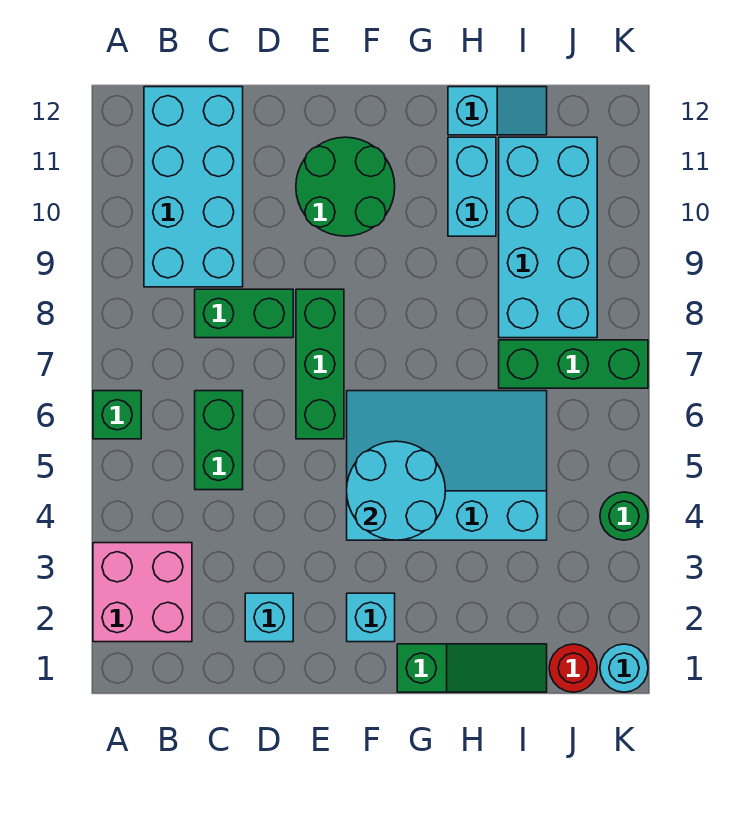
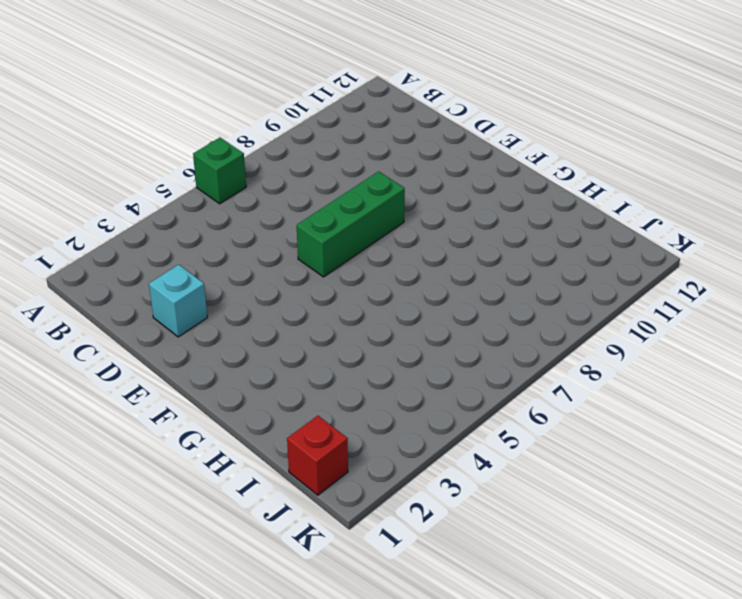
red brick J1 level 1 -> red round brick J1 level 1
none -> pink brick A2:B3 level 1
none -> cyan brick B9:C12 level 1
none -> green brick C5:C6 level 1

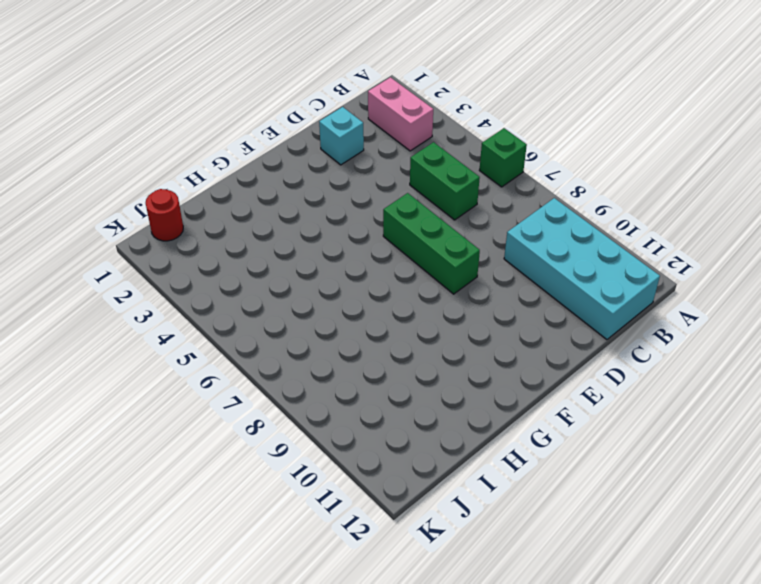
pink brick B2:B3 level 1 -> pink brick A2:B3 level 1
none -> green brick C8:D8 level 1
none -> green round brick E10:F11 level 1
none -> cyan brick F2 level 1

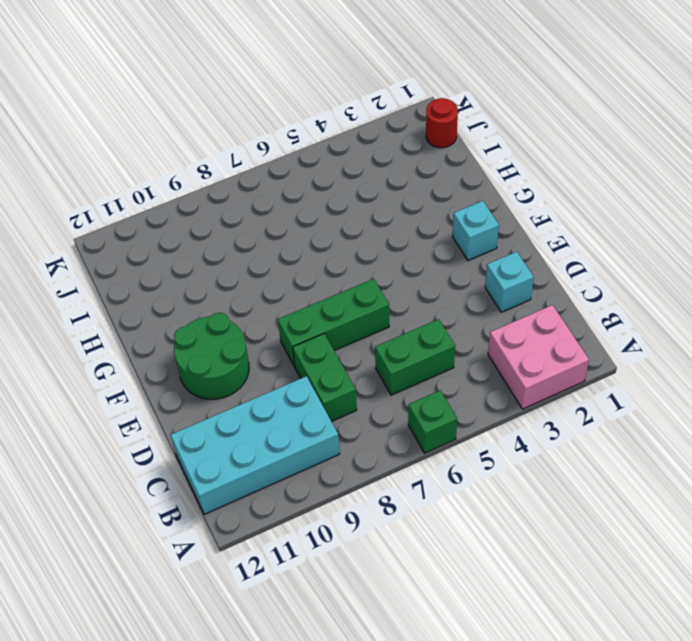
none -> cyan slope F4:I6 level 1 top 4
none -> green slope G1:I1 level 1 top G
none -> cyan brick H10:H11 level 1

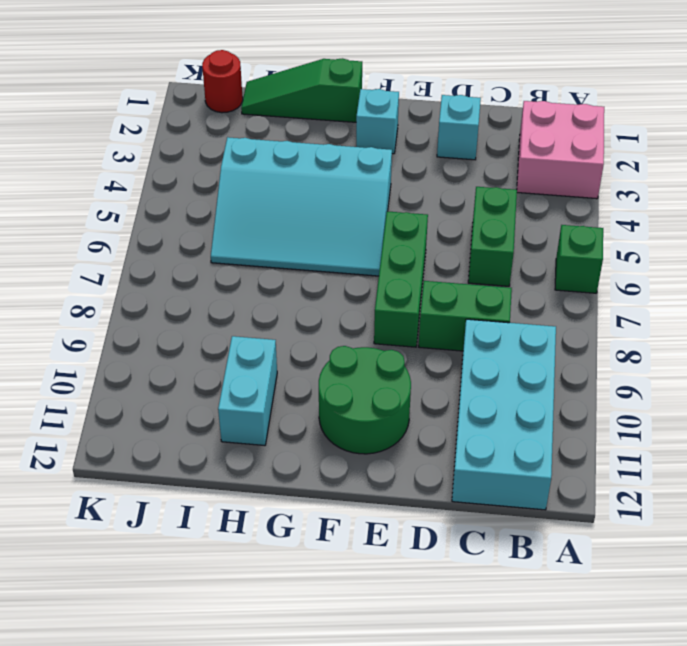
none -> cyan slope H12:I12 level 1 top H
none -> green brick I7:K7 level 1
none -> cyan brick I8:J11 level 1

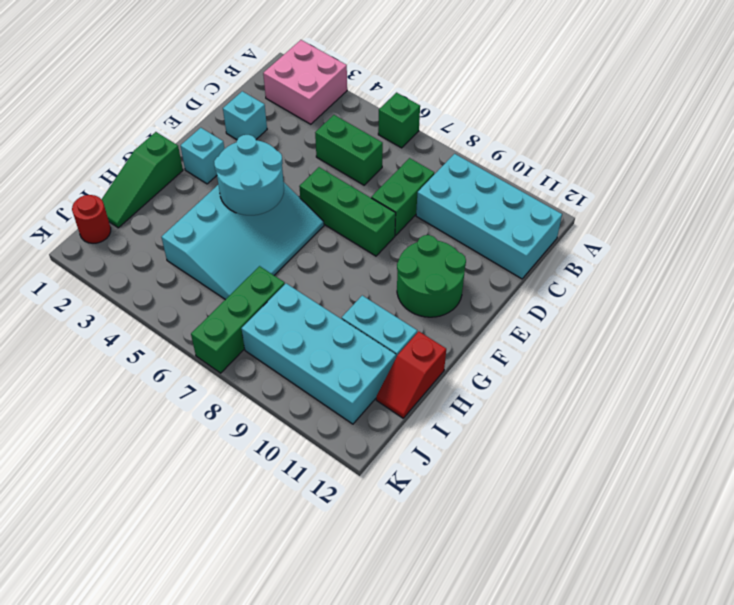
red slope H12:I12 level 1 top H -> cyan slope H12:I12 level 1 top H
none -> cyan round brick K1 level 1
none -> green round brick K4 level 1

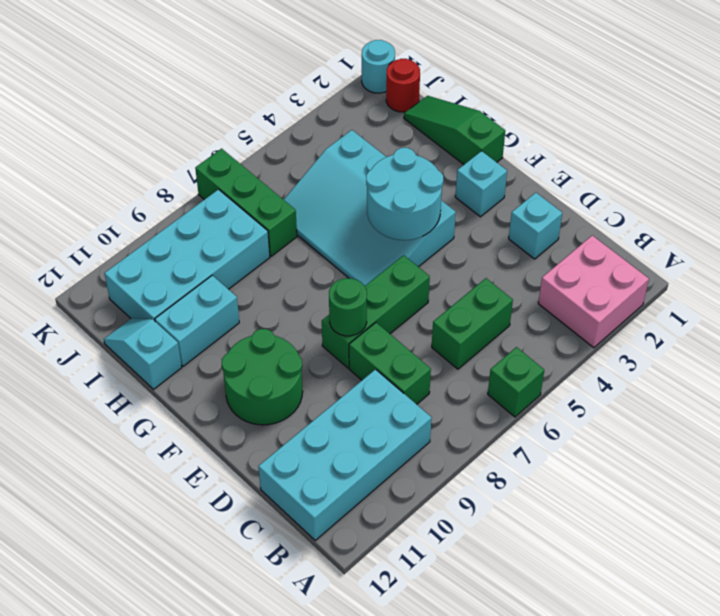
green round brick E8 level 2 -> green round brick K4 level 1

